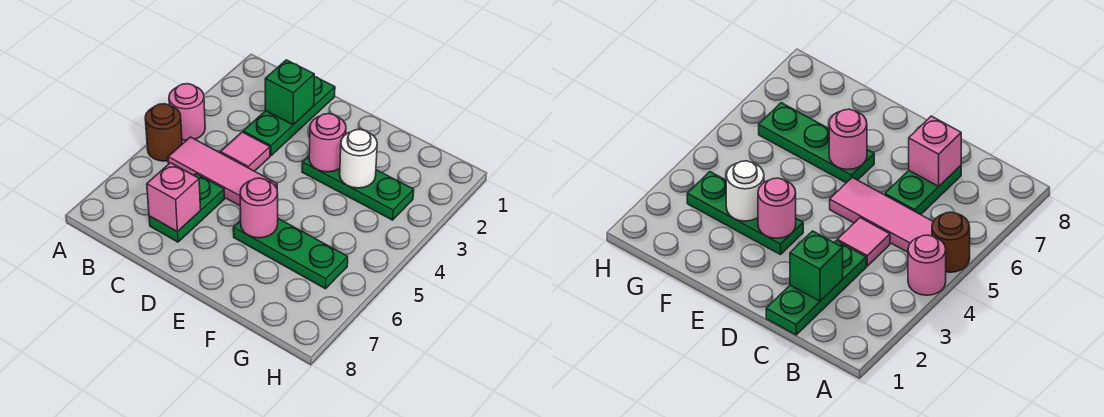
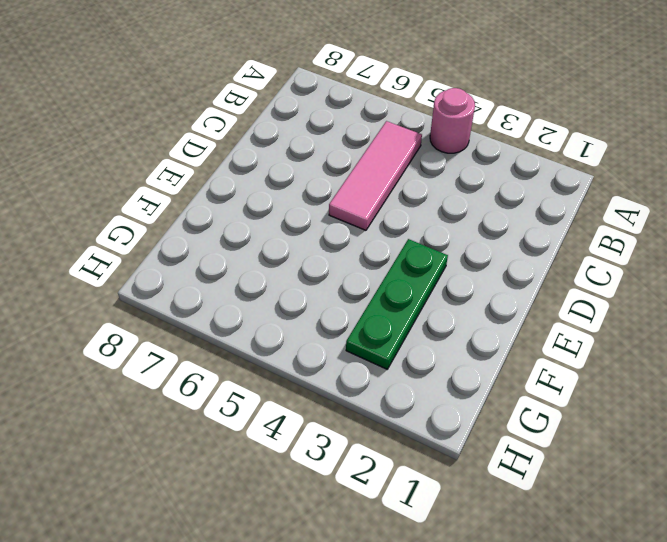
none -> brown round brick A5 level 1
none -> green plate C1:C3 level 1
none -> pink tile C4 level 1

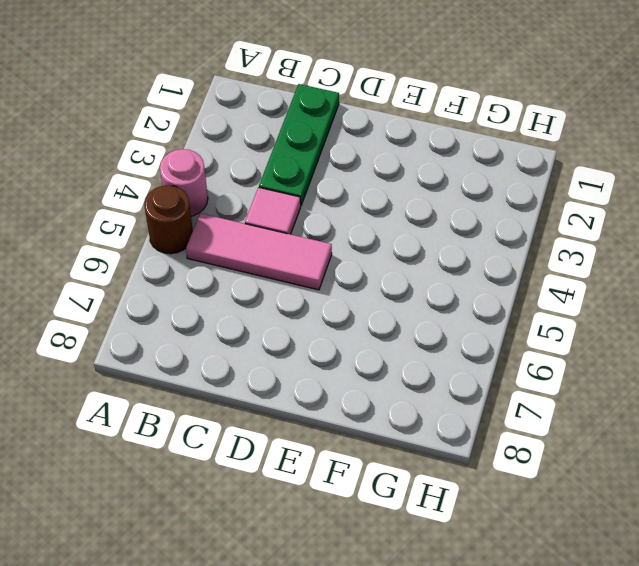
none -> green plate C6:C7 level 1
none -> green plate E3:G3 level 1
none -> green plate E6:G6 level 1

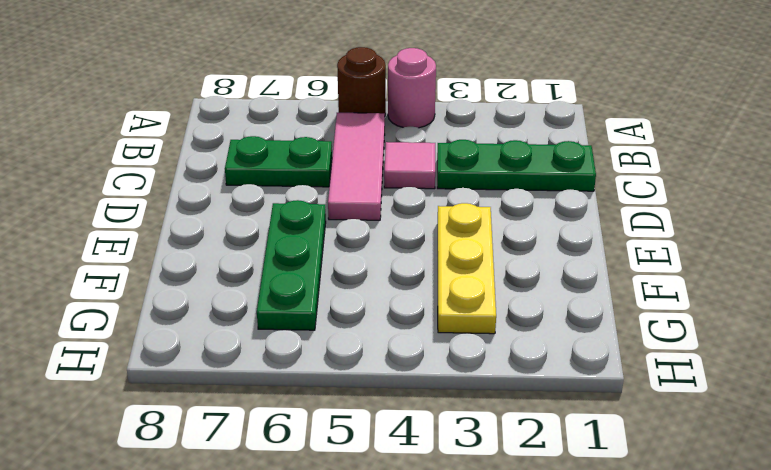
yellow plate E3:G3 level 1 -> green plate E3:G3 level 1
none -> green brick C2 level 2
none -> pink brick C7 level 2
none -> pink round brick E3 level 2

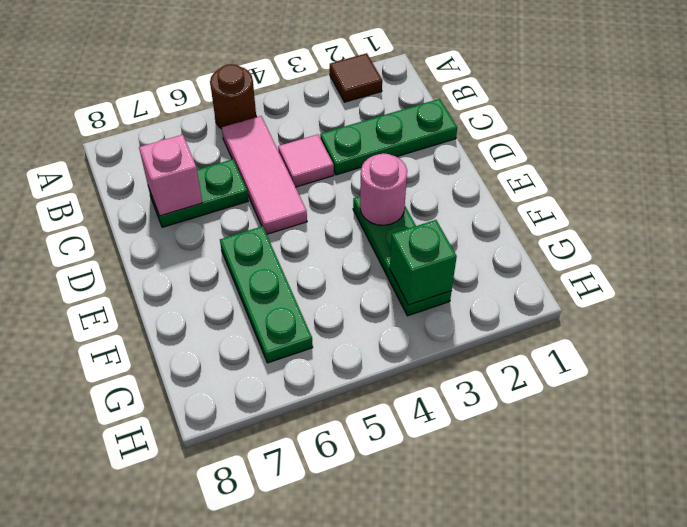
brown tile A2 level 1 -> none
green brick G3 level 2 -> green brick C2 level 2
none -> pink round brick A4 level 1
none -> pink round brick E6 level 2
none -> white round brick F3 level 2

